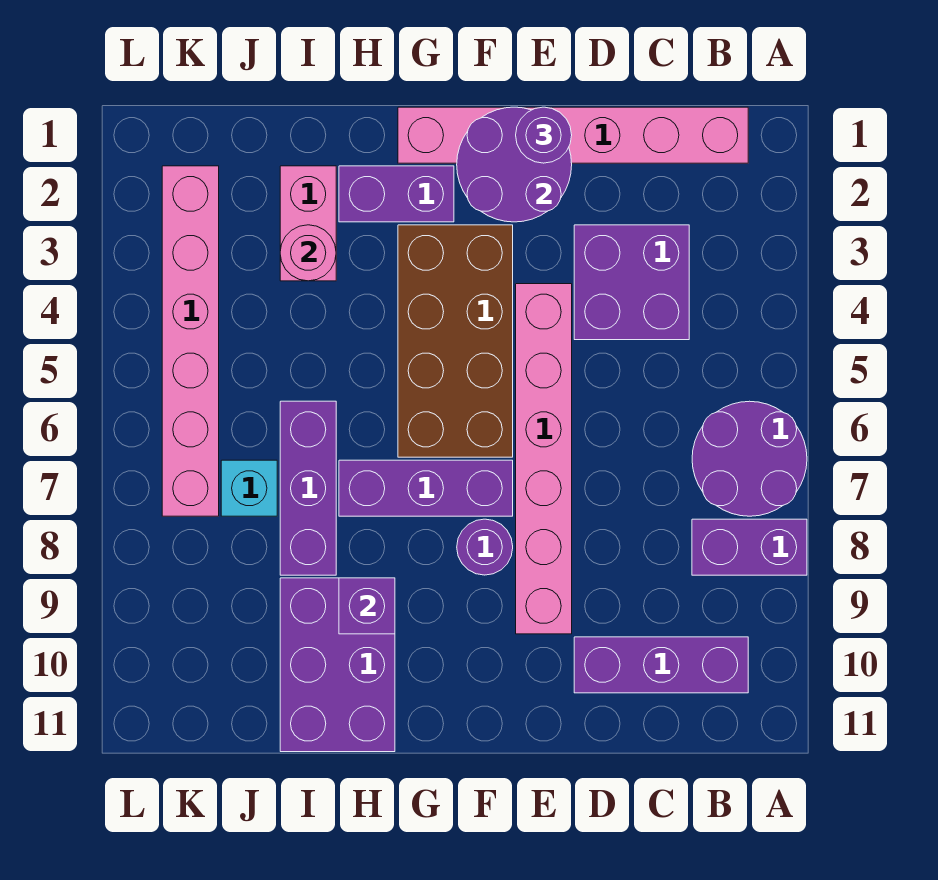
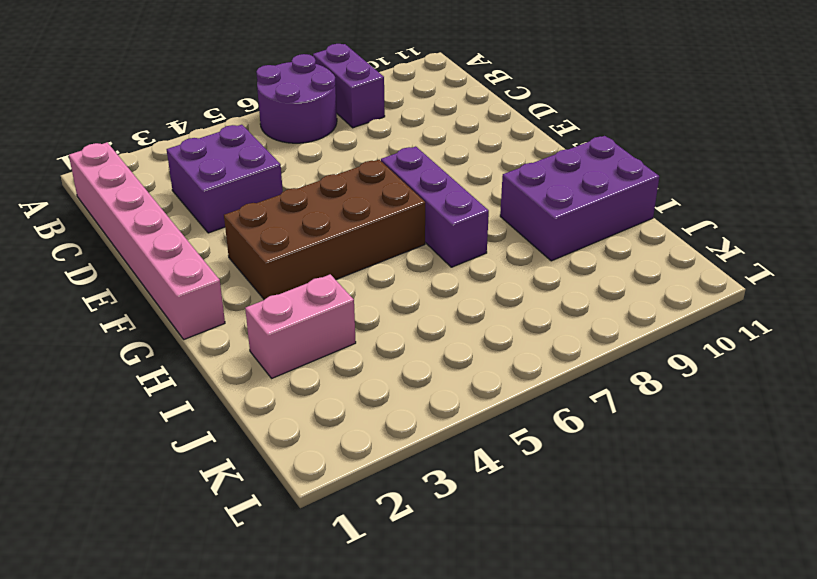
none -> purple brick B10:D10 level 1
none -> pink brick E4:E9 level 1
none -> purple round brick F8 level 1

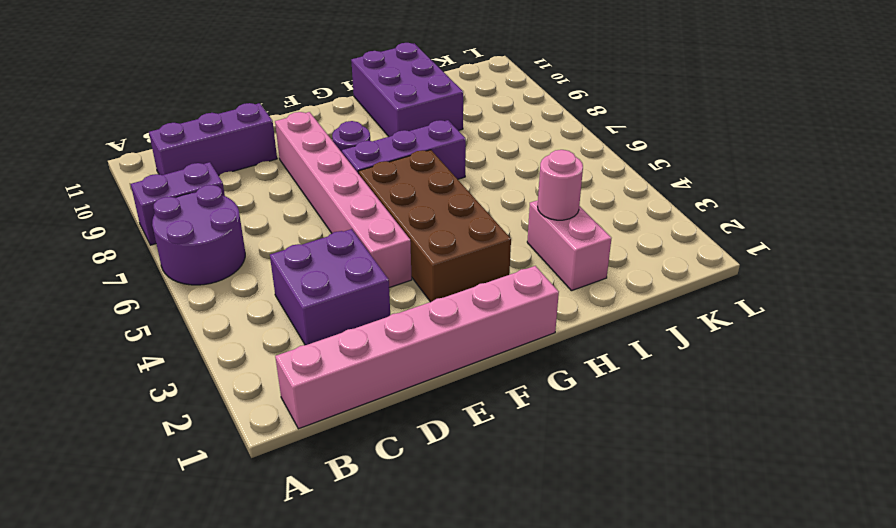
none -> purple brick G2:H2 level 1
none -> purple brick I6:I8 level 1
none -> cyan brick J7 level 1

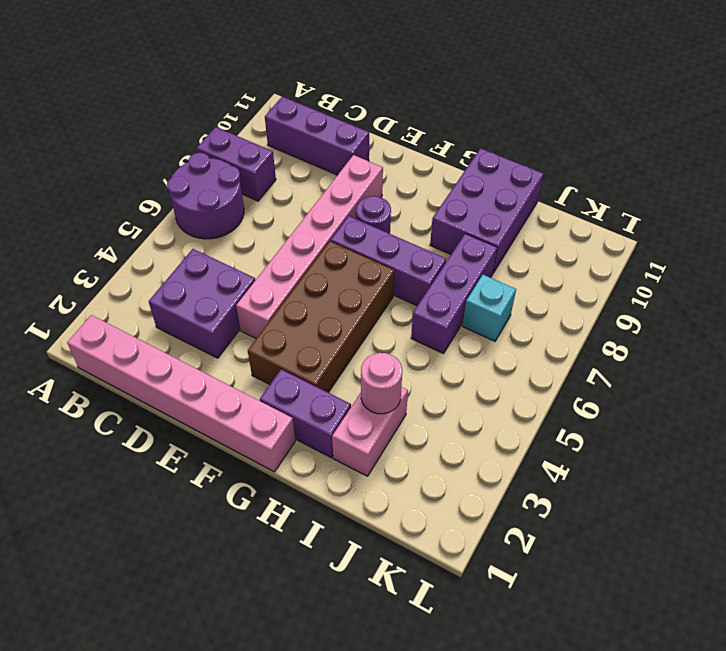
none -> pink brick K2:K7 level 1
none -> purple round brick E1:F2 level 2
none -> purple brick H9 level 2

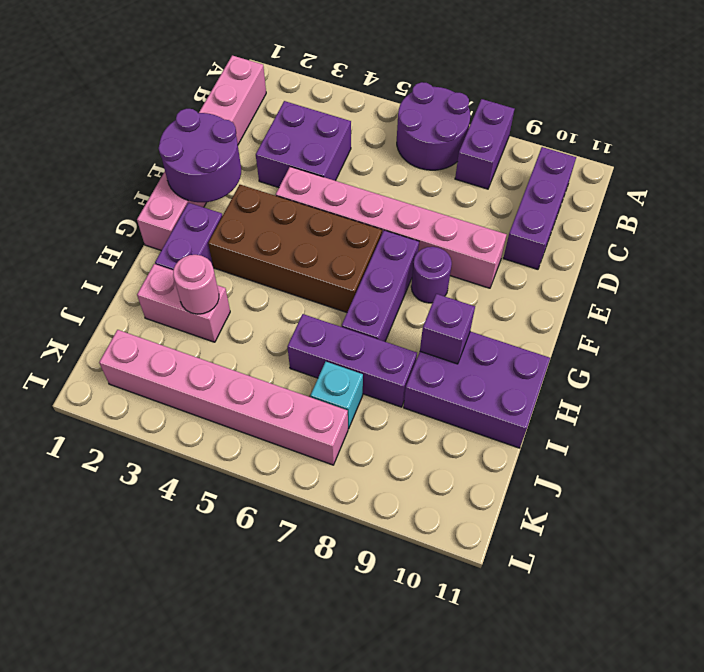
none -> purple round brick E1 level 3

